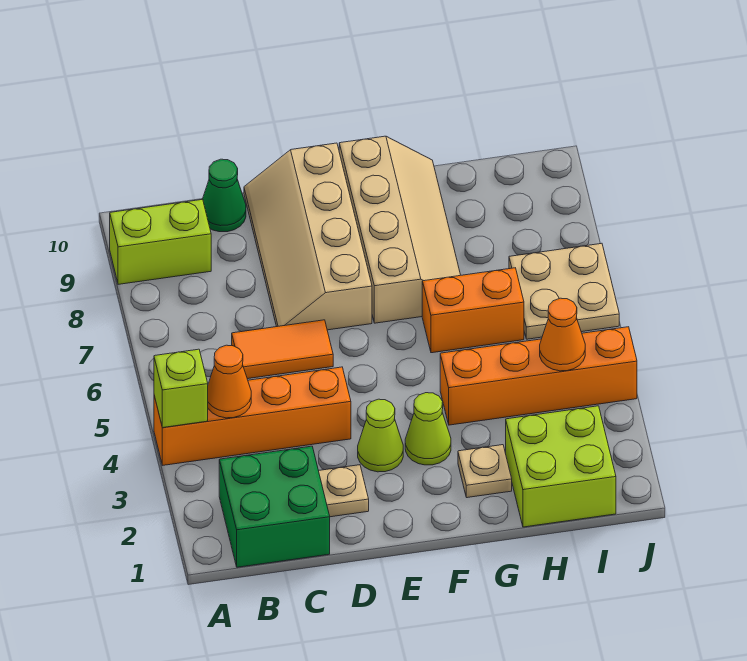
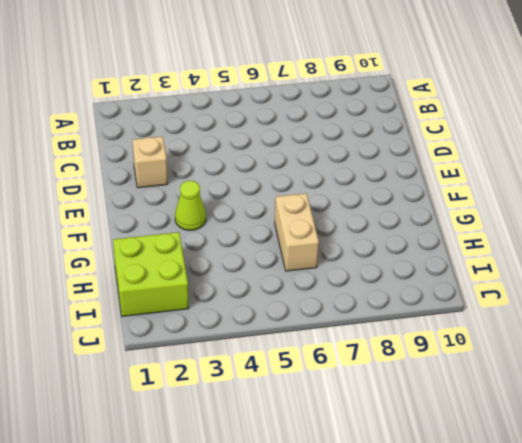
tan brick D2 level 1 -> tan plate D2 level 1
tan brick G6:H6 level 1 -> orange brick G6:H6 level 1
none -> orange brick A4:D4 level 1
none -> lime brick A9:B9 level 1
none -> green brick B1:C2 level 1

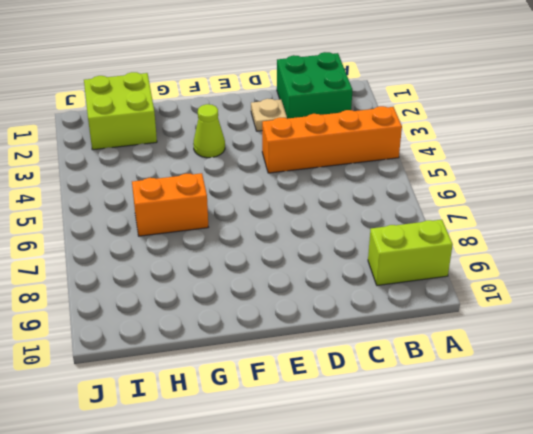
none -> orange tile C6:D6 level 1
none -> green cone C10 level 1
none -> tan slope D7:E10 level 1 top E

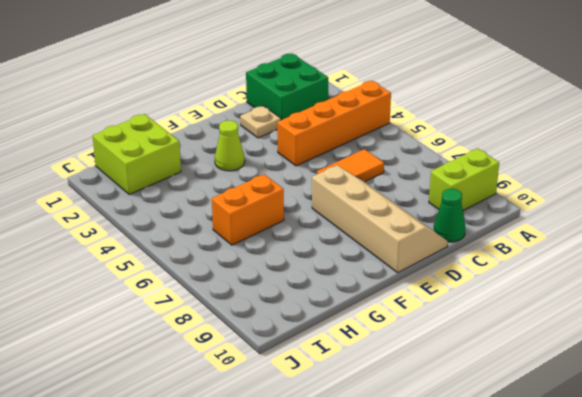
none -> lime cone E3 level 1
none -> tan slope F7:G10 level 1 top F
none -> tan plate G2 level 1

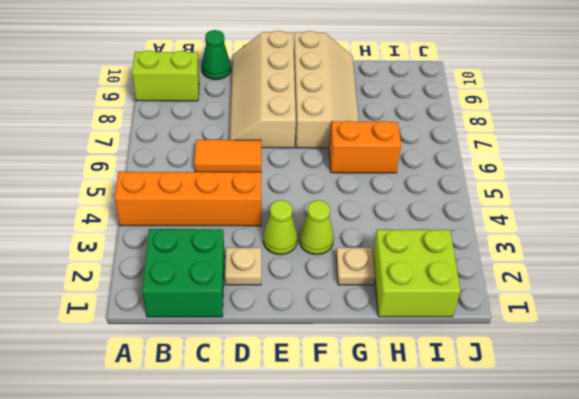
none -> orange brick G4:J4 level 1
none -> tan plate I6:J7 level 1
none -> lime brick A4 level 2

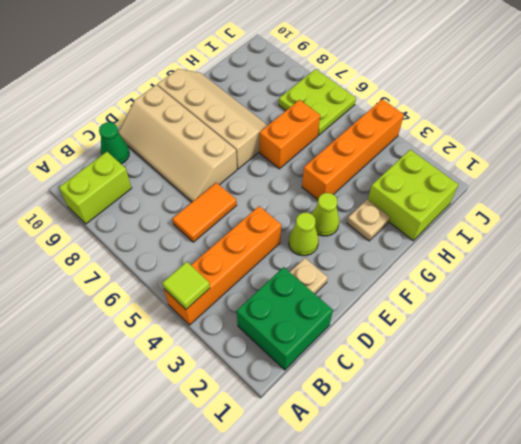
lime tile A4 level 2 -> lime brick A4 level 2
lime plate I6:J7 level 1 -> tan plate I6:J7 level 1
none -> orange cone B4 level 2
none -> orange cone I4 level 2

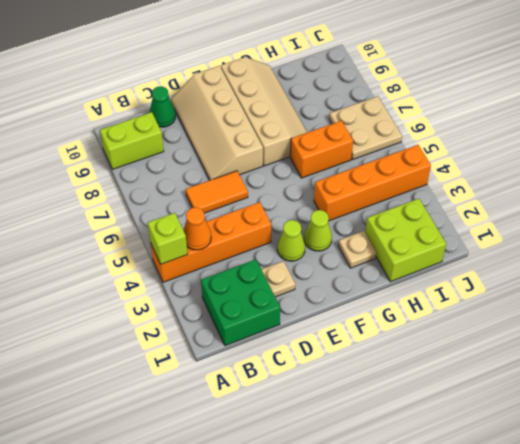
none -> orange cone I4 level 2

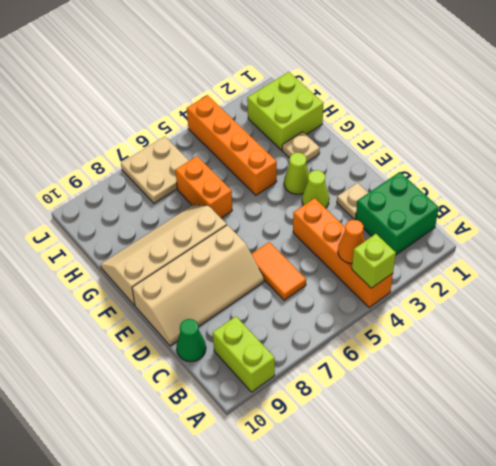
none -> orange cone I4 level 2

